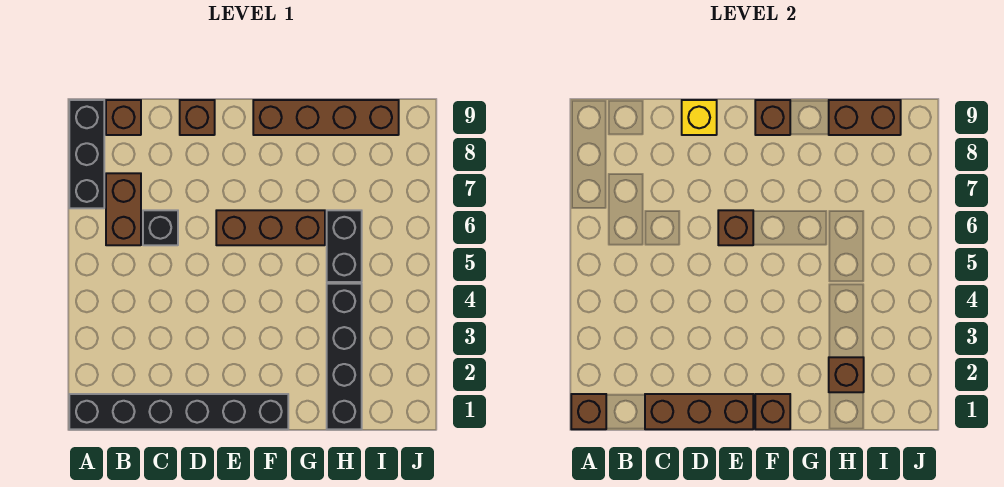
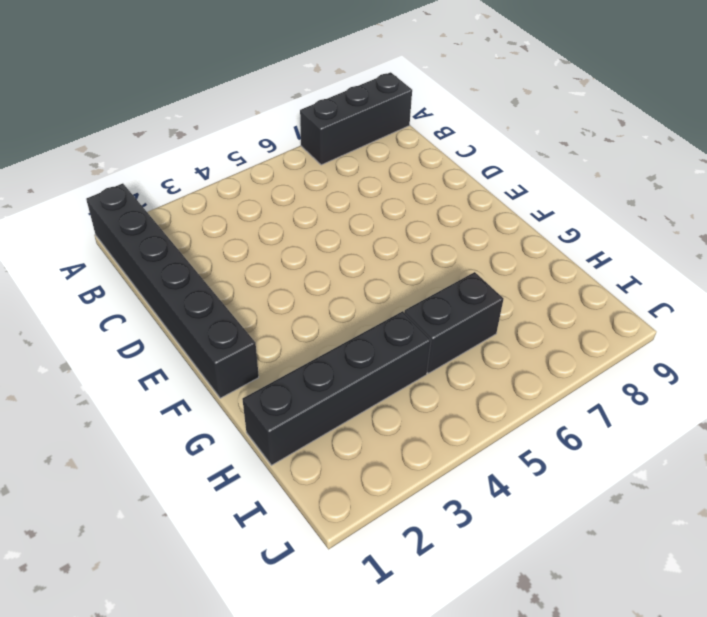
none -> brown brick B6:B7 level 1
none -> brown brick B9 level 1
none -> black brick C6 level 1

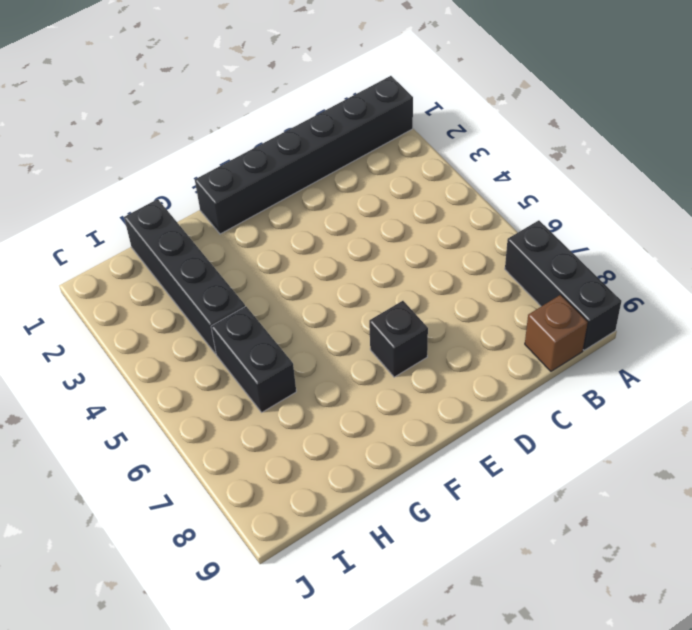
black brick E7 level 1 -> black brick C6 level 1
none -> brown brick B6:B7 level 1
none -> brown brick D9 level 1
none -> brown brick E6:G6 level 1

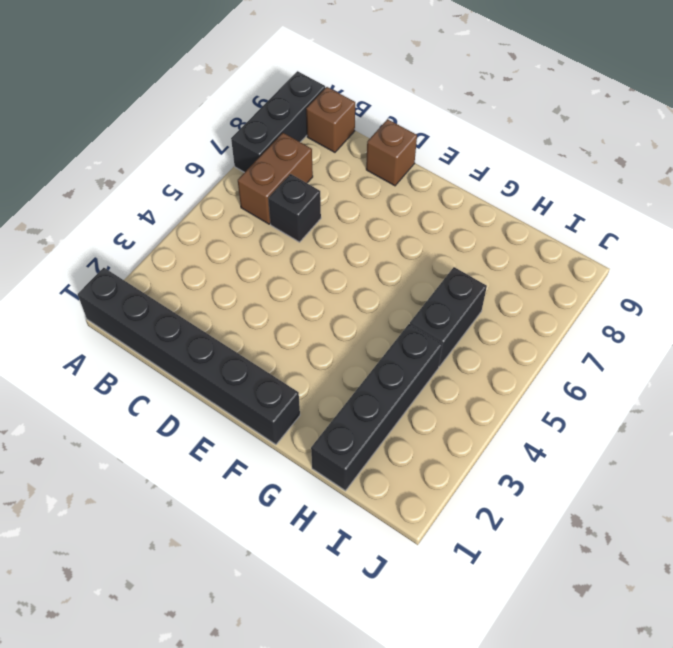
none -> brown brick E6:G6 level 1
none -> brown brick F9:I9 level 1
none -> brown brick A1 level 2

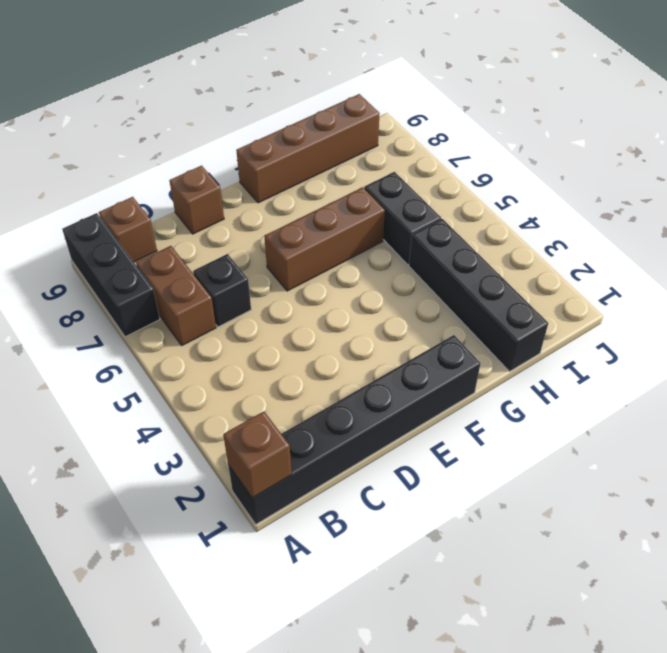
none -> brown brick C1:E1 level 2
none -> yellow brick D9 level 2
none -> brown brick E6 level 2

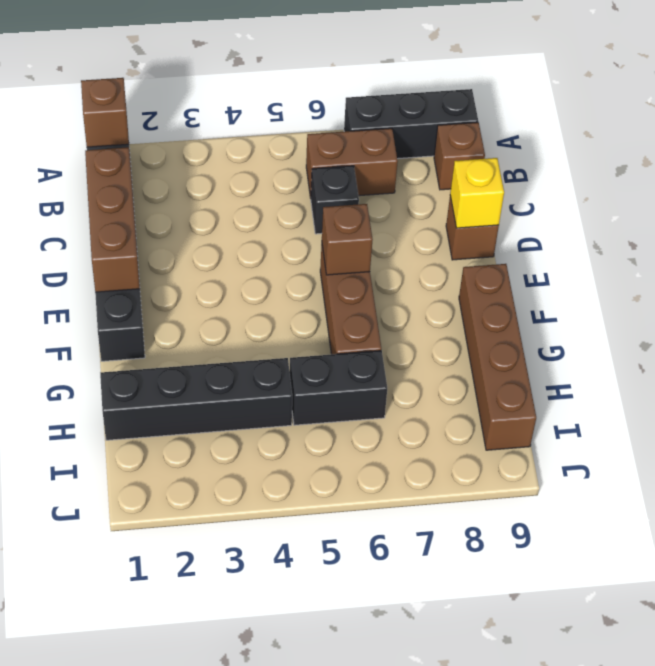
none -> brown brick F1 level 2
none -> brown brick F9 level 2
none -> brown brick H2 level 2

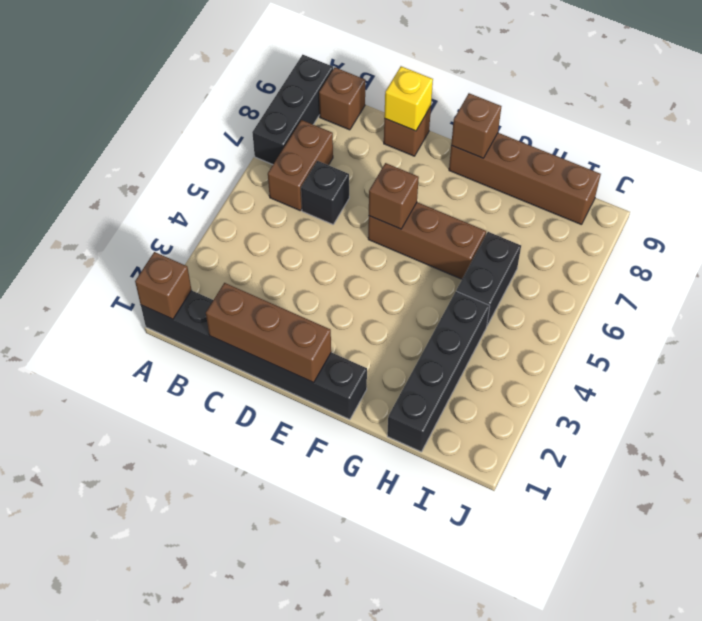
none -> brown brick F1 level 2
none -> brown brick H2 level 2
none -> brown brick H9:I9 level 2

